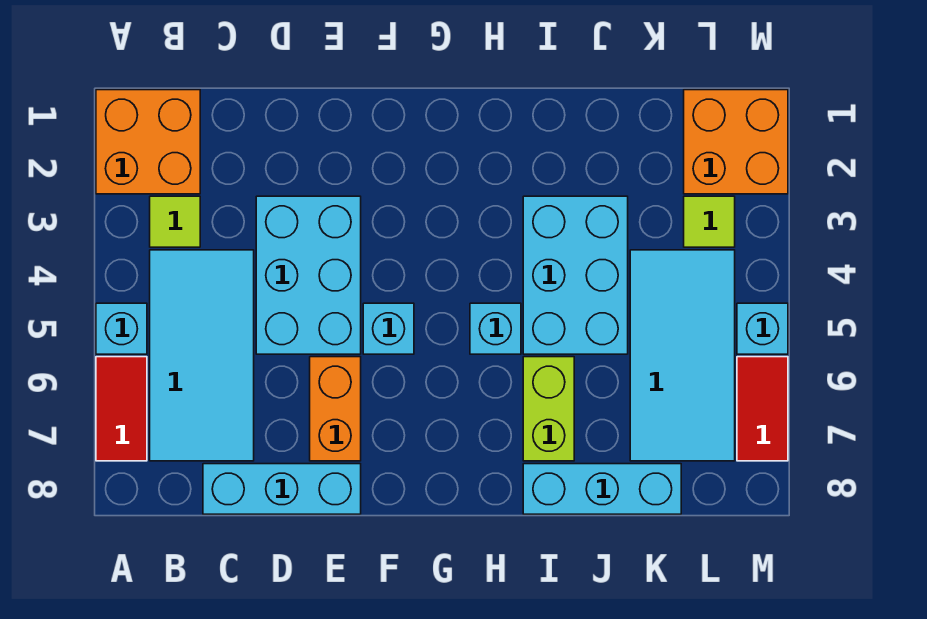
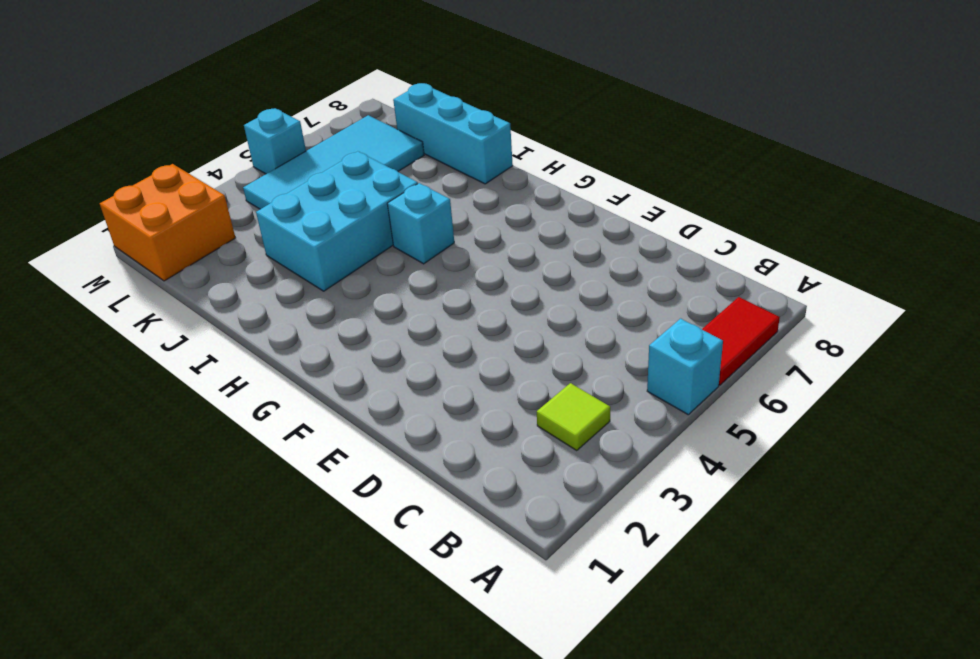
none -> orange brick A1:B2 level 1
none -> cyan tile B4:C7 level 1
none -> cyan brick C8:E8 level 1

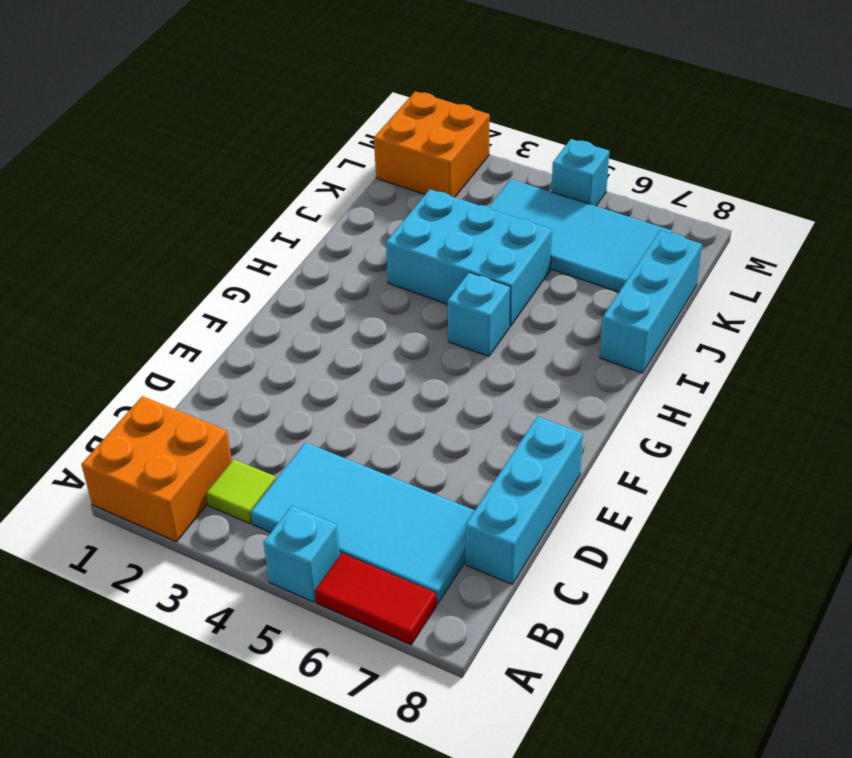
none -> cyan brick D3:E5 level 1
none -> orange brick E6:E7 level 1
none -> cyan brick F5 level 1

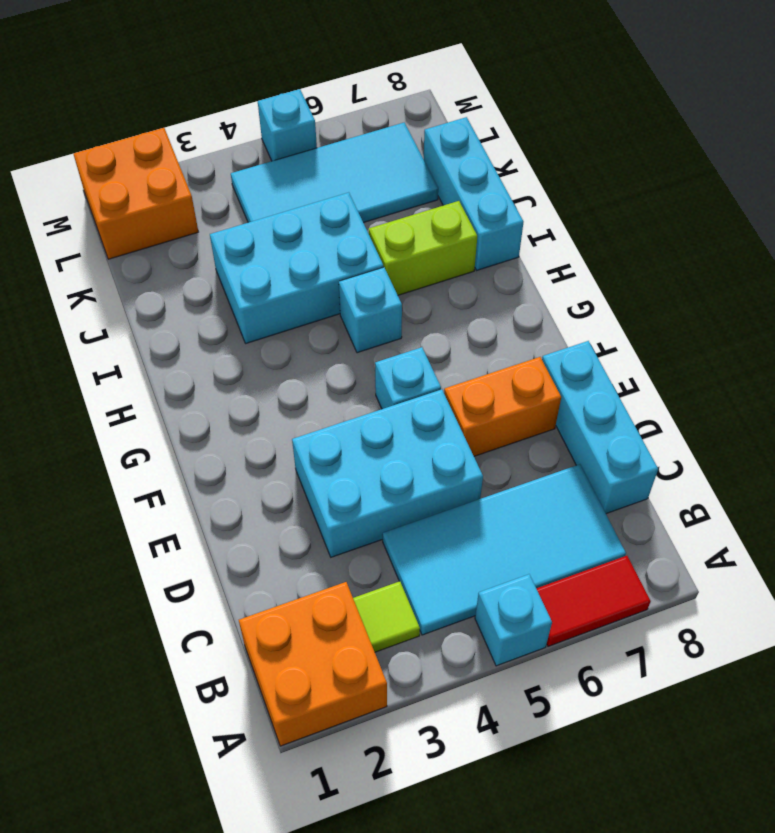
none -> lime tile L3 level 1
none -> red tile M6:M7 level 1

